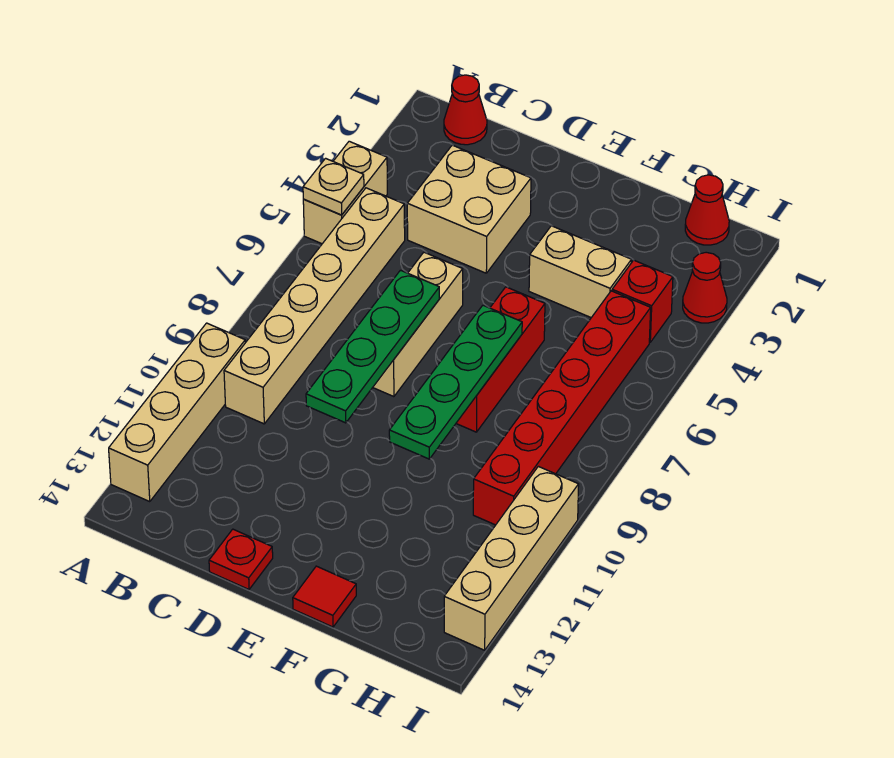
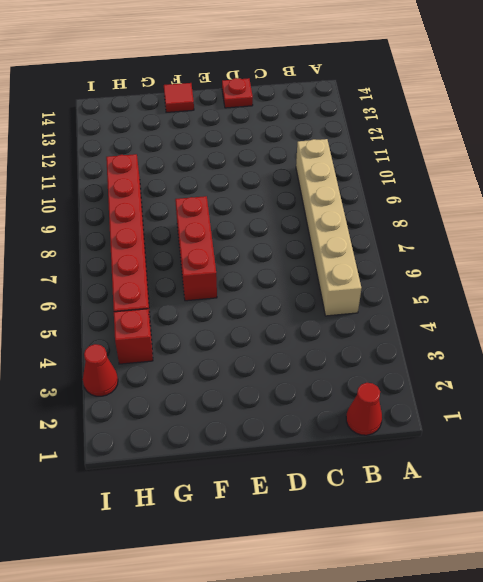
none -> tan brick A4:A5 level 1
none -> tan brick A10:A13 level 1
none -> tan brick C3:D4 level 1

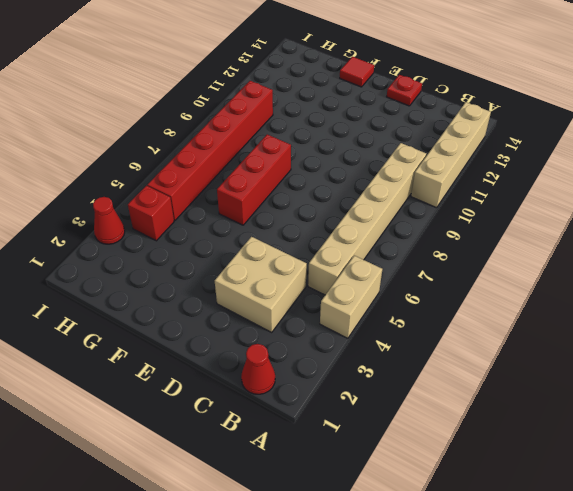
none -> tan brick D6:D8 level 1
none -> tan brick F4:G4 level 1
none -> red cone H1 level 1

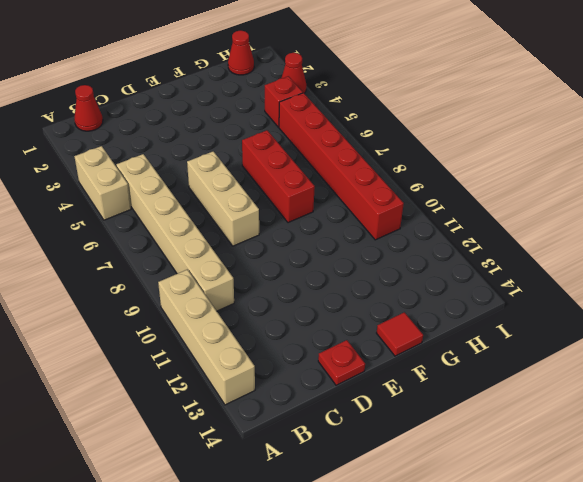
none -> tan brick C3:D4 level 1
none -> tan brick F4:G4 level 1
none -> tan brick I10:I13 level 1

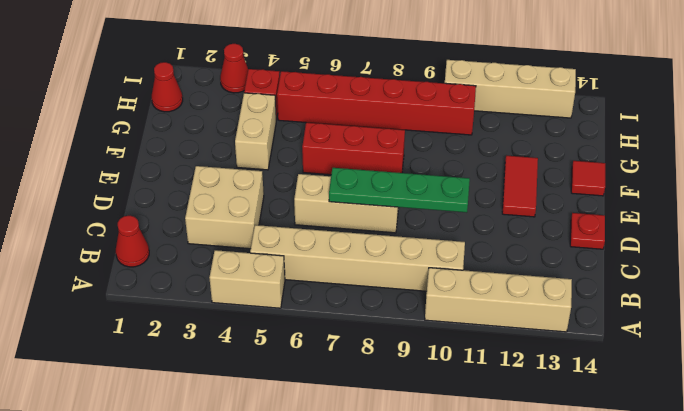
red tile E12:F12 level 1 -> none
none -> tan plate A5 level 2
none -> green plate F7:F10 level 2

